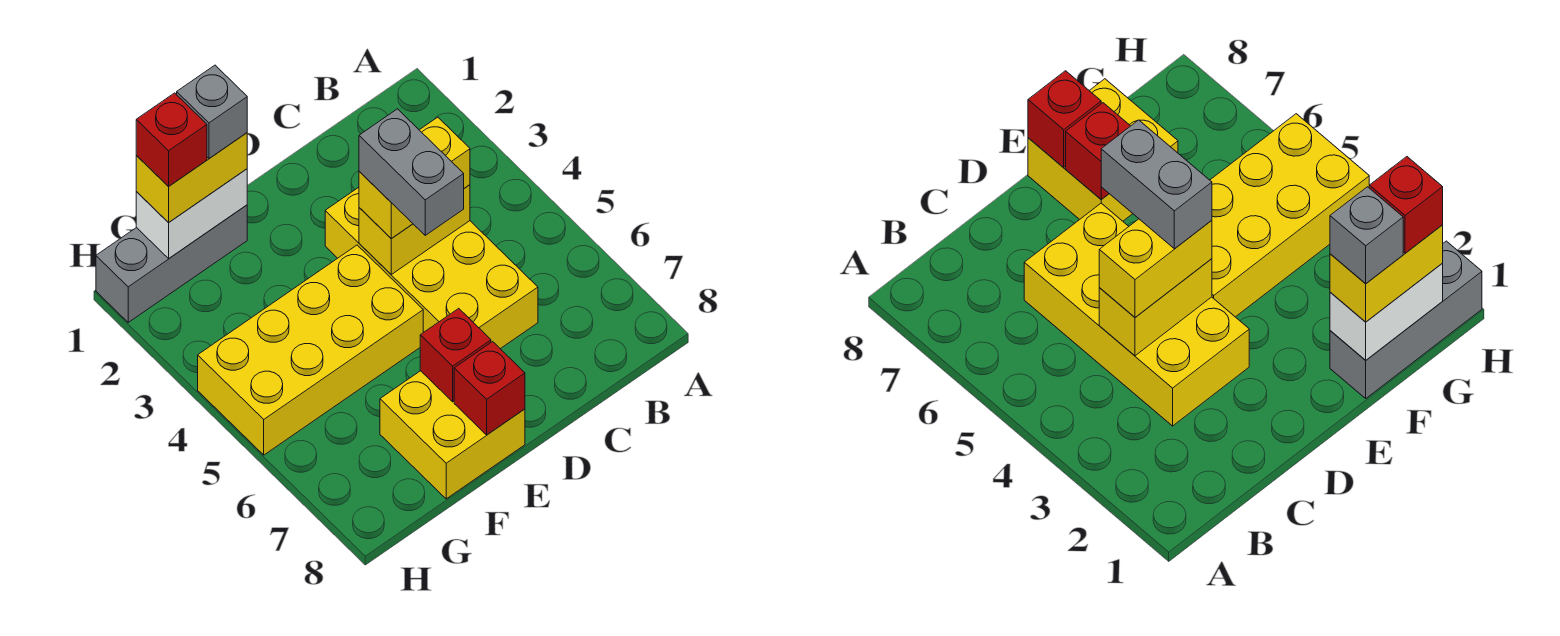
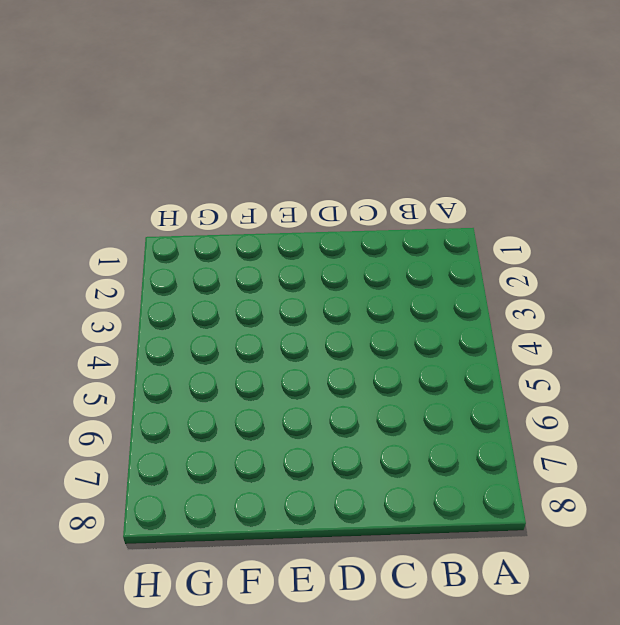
none -> yellow brick C3:D6 level 1
none -> yellow brick E4:H5 level 1
none -> yellow brick E7:F8 level 1

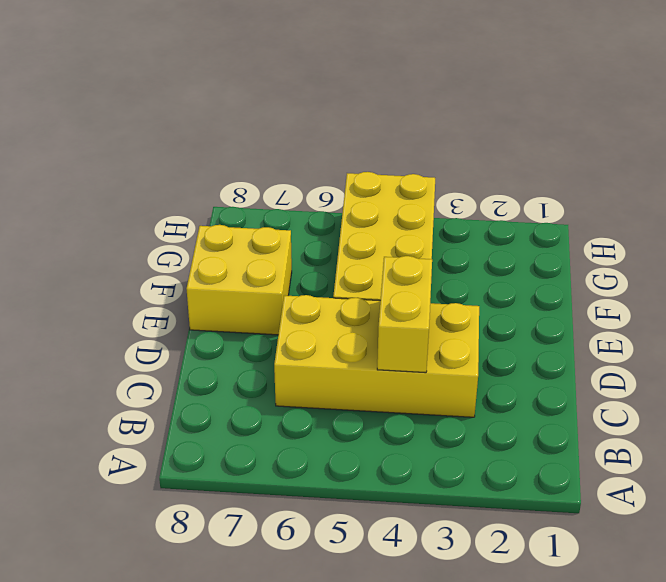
none -> grey brick F1:H1 level 1
none -> red brick E7 level 2
none -> red brick E8 level 2

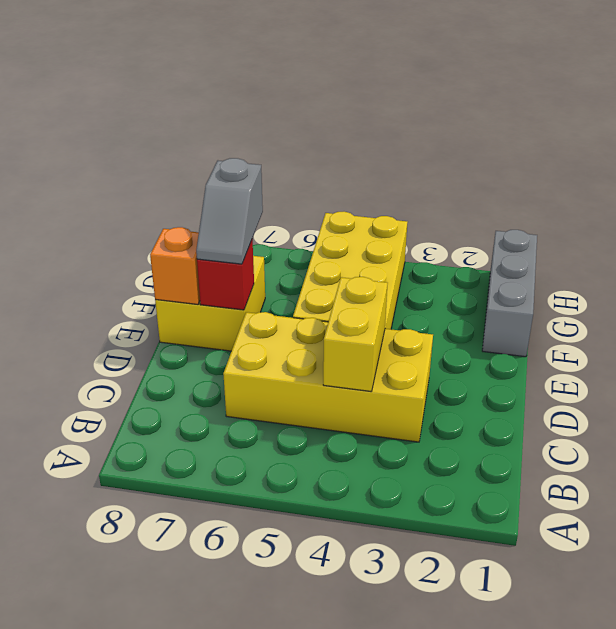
grey slope E7:F7 level 3 top F -> none
orange brick E8 level 2 -> red brick E8 level 2
none -> white brick F1:G1 level 2
none -> yellow brick C4:D4 level 3
none -> yellow brick F1:G1 level 3

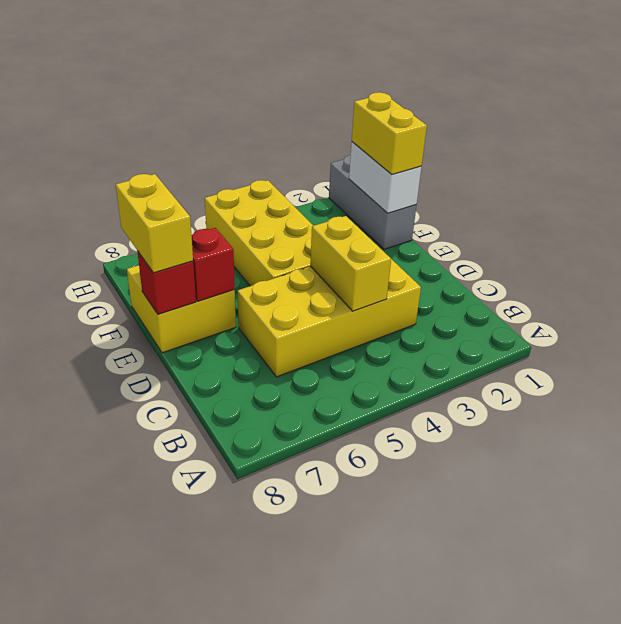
yellow brick E8:F8 level 3 -> yellow brick C4:D4 level 3
none -> grey brick D4:D5 level 4
none -> grey brick F1 level 4
none -> red brick G1 level 4

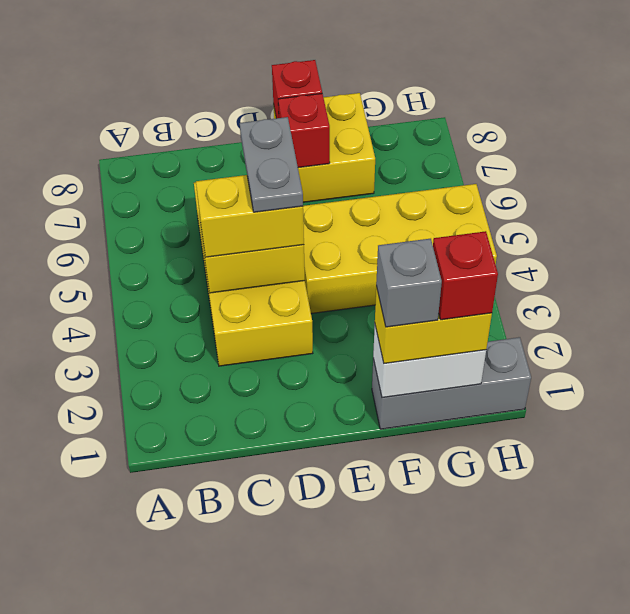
grey plate D4:D5 level 4 -> grey brick D4:D5 level 4

